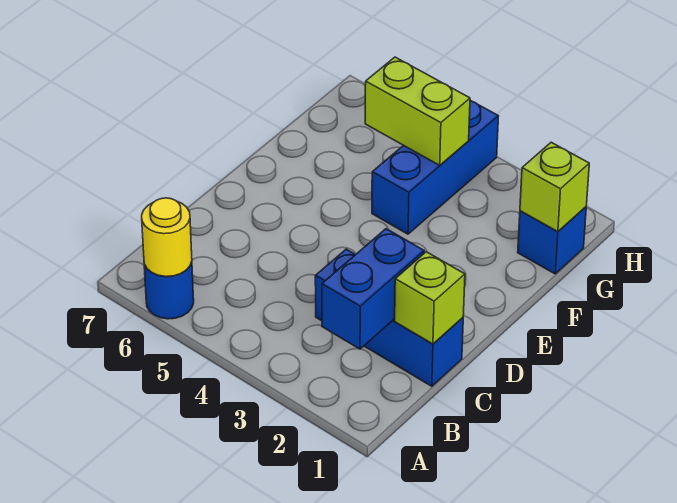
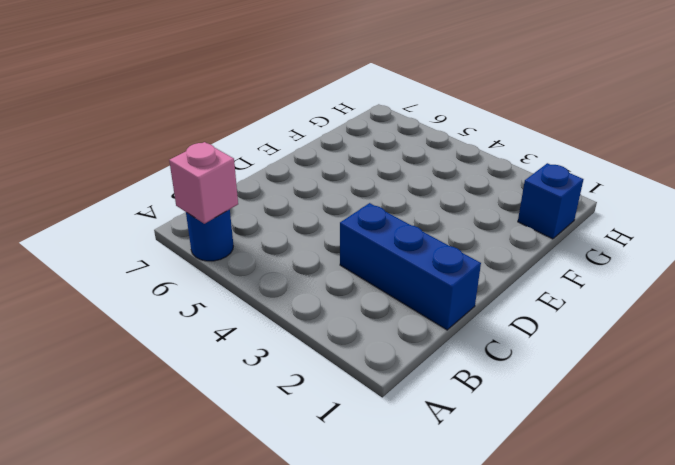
pink brick A6 level 2 -> yellow round brick A6 level 2
none -> blue brick F4:H4 level 1
none -> blue brick B2:C2 level 2

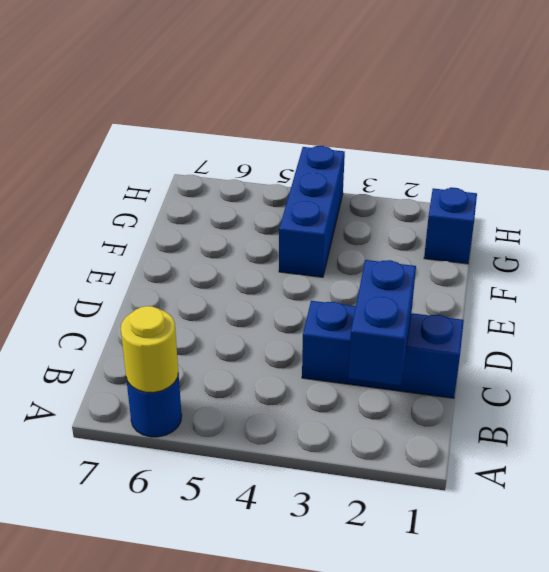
none -> lime brick C1 level 2
none -> lime brick G1 level 2

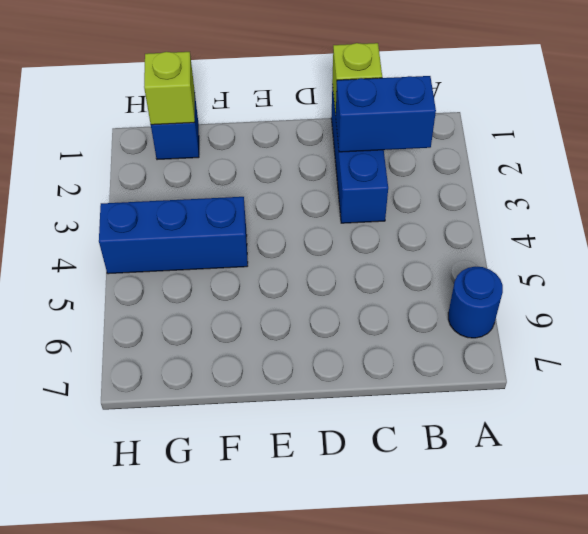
none -> yellow round brick A6 level 2
none -> lime brick G4:G5 level 2

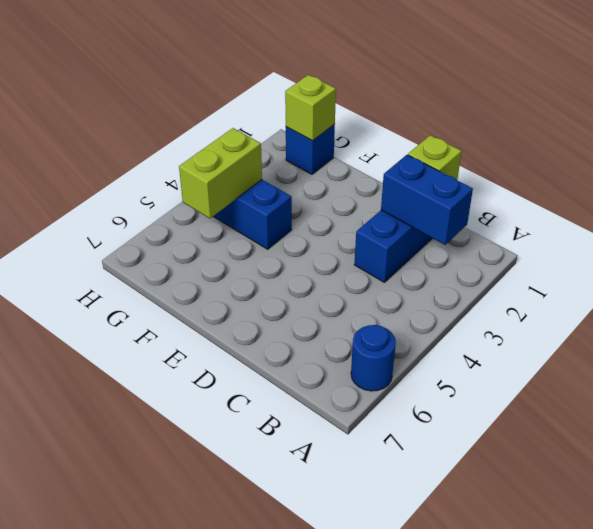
none -> yellow round brick A6 level 2

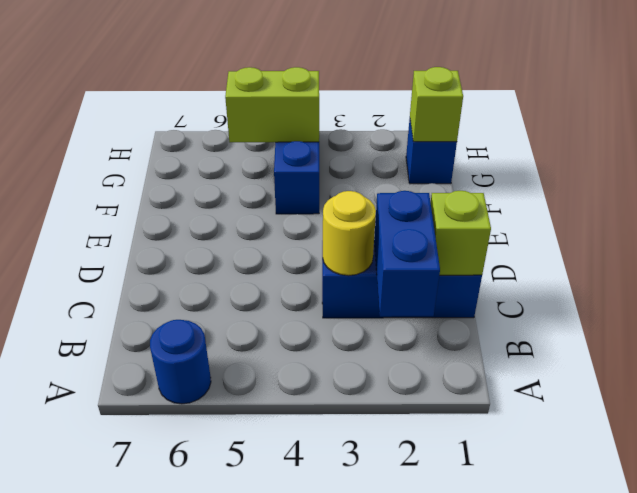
yellow round brick C3 level 2 -> yellow round brick A6 level 2

